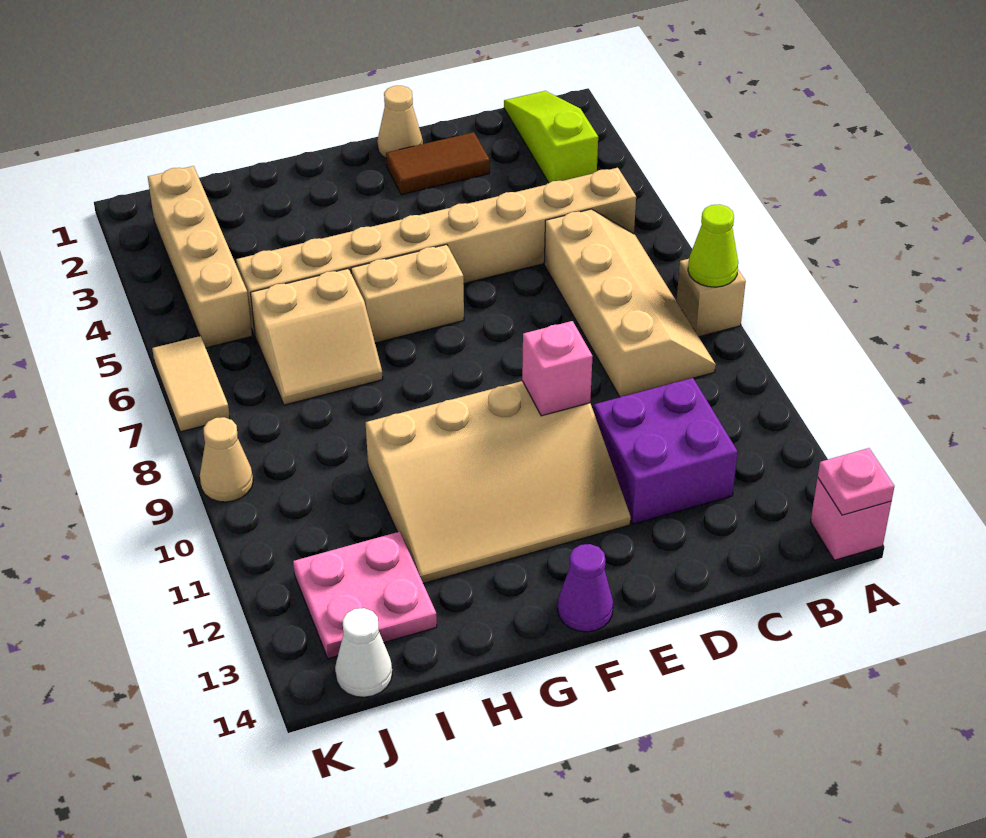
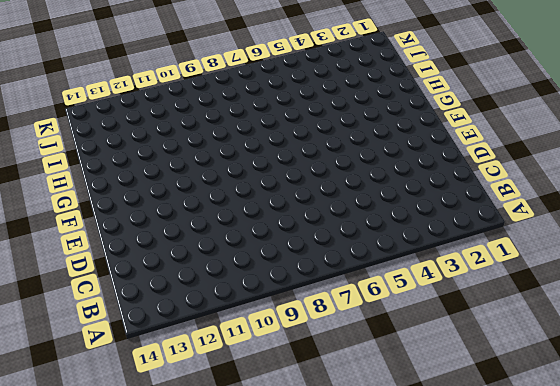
none -> tan brick A8 level 1
none -> pink brick A14 level 1
none -> lime slope B1:B3 level 1 top 3

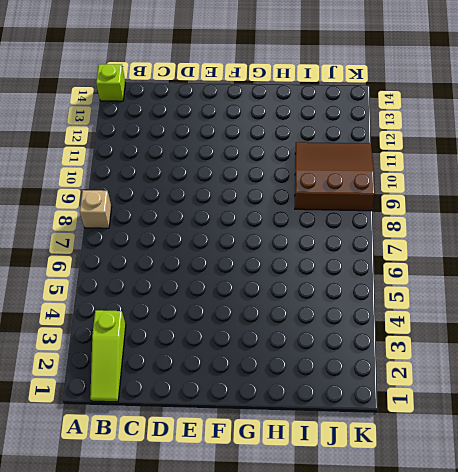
lime brick A14 level 1 -> pink brick A14 level 1
brown slope I9:K11 level 1 top 9 -> tan cone K9 level 1
none -> tan brick B5:I5 level 1
none -> tan slope B6:C9 level 1 top C
none -> purple brick C11:D12 level 1

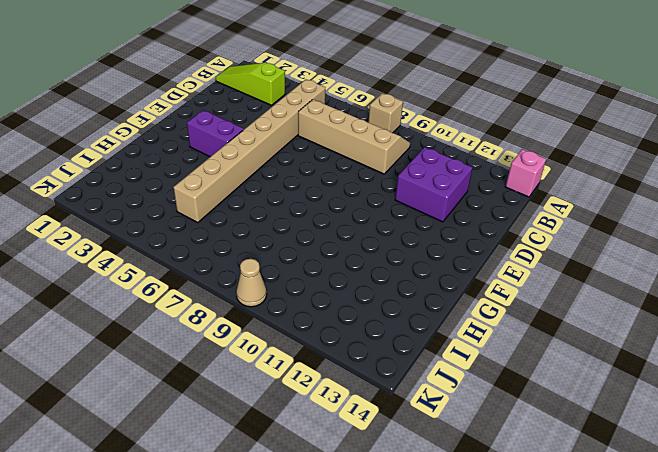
purple brick F3:F4 level 1 -> none
none -> brown tile D2:E2 level 1
none -> tan cone E1 level 1
none -> tan slope E10:H12 level 1 top 10

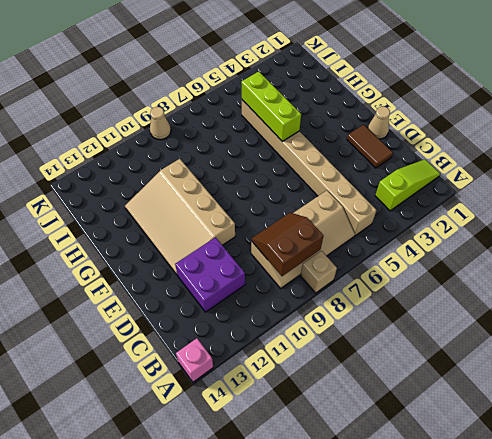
brown slope B8:C9 level 2 top B -> none
lime brick G5:I5 level 2 -> none
none -> tan brick F6:G6 level 1
none -> purple cone F14 level 1
none -> tan slope H6:I7 level 1 top 6

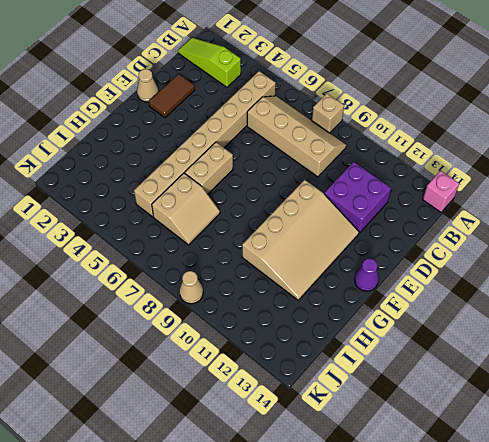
none -> pink plate I12:J13 level 1
none -> tan brick J2:J5 level 1
none -> white cone J14 level 1

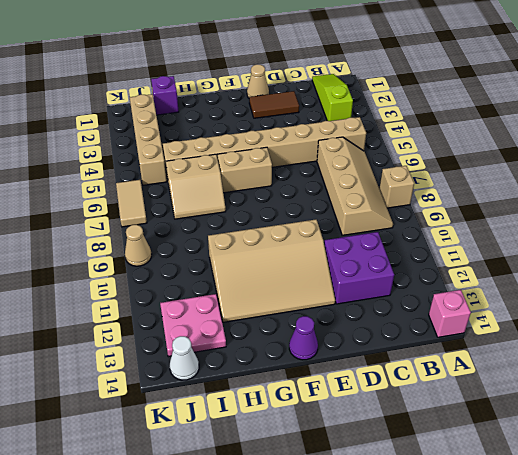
purple brick I1 level 1 -> none
none -> lime cone A8 level 2
none -> pink plate A14 level 2
none -> pink brick E10 level 2

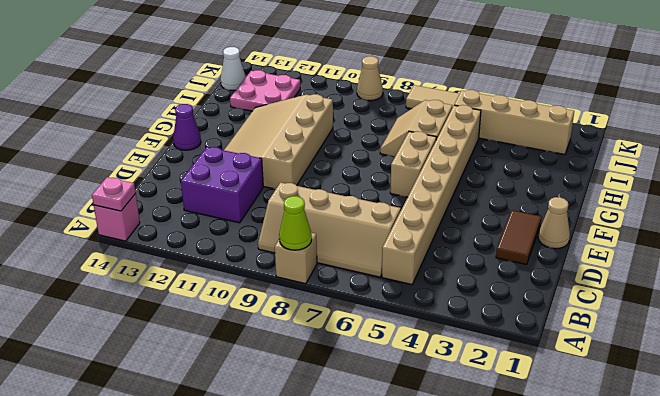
none -> lime slope B1:B3 level 1 top 3
none -> pink brick E10 level 2

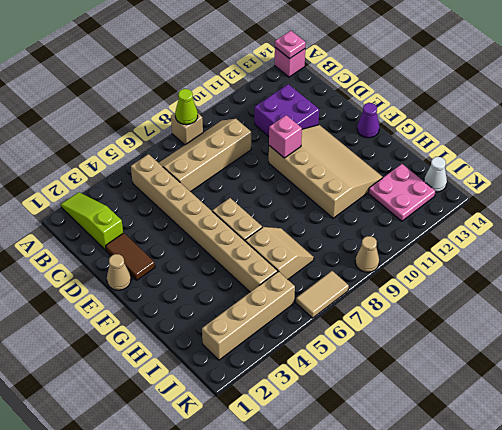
lime slope A2:C2 level 1 top C -> lime slope B1:B3 level 1 top 3

